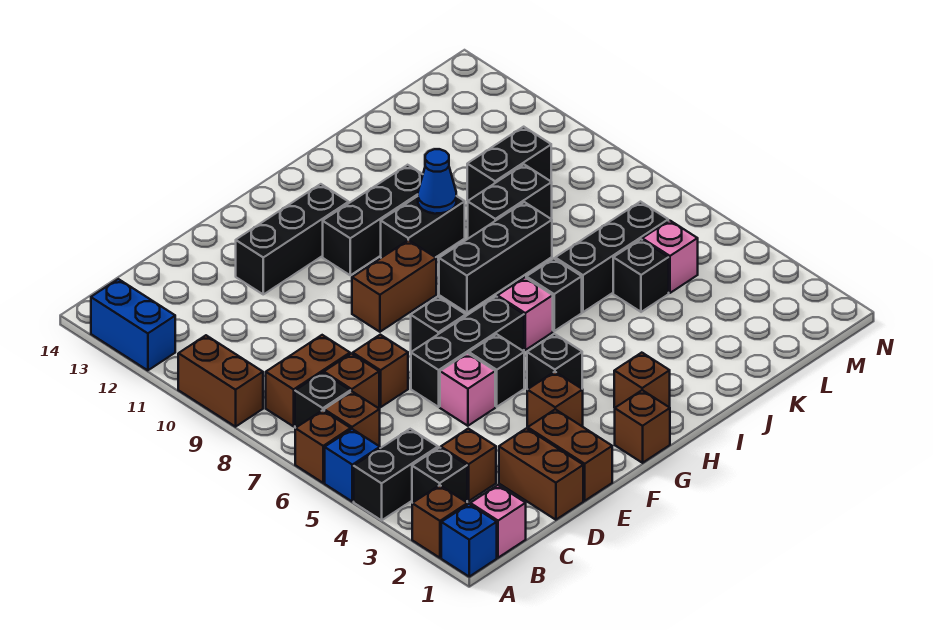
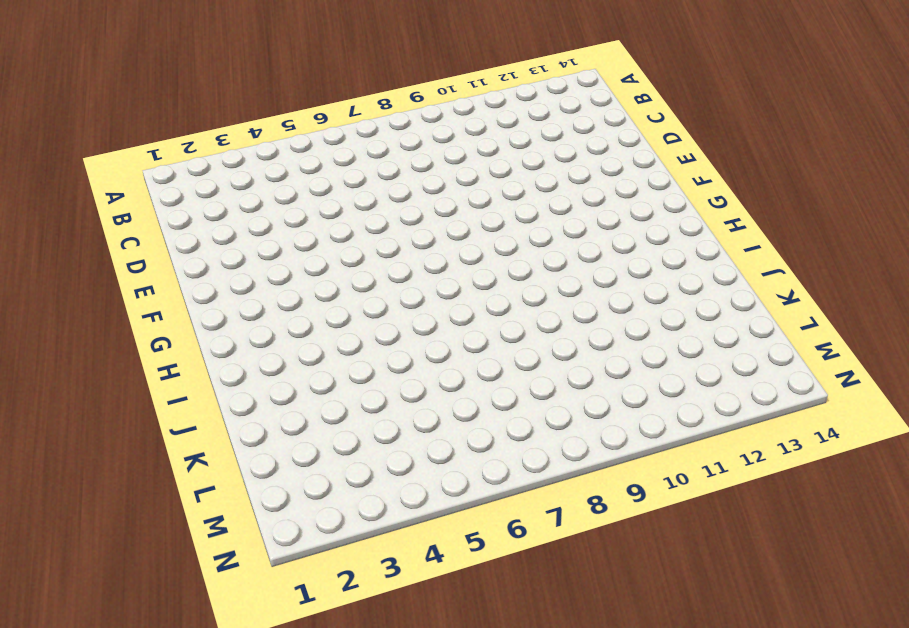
none -> blue brick A1 level 1
none -> brown brick A2 level 1
none -> black brick A4:B4 level 1
none -> blue brick A5 level 1

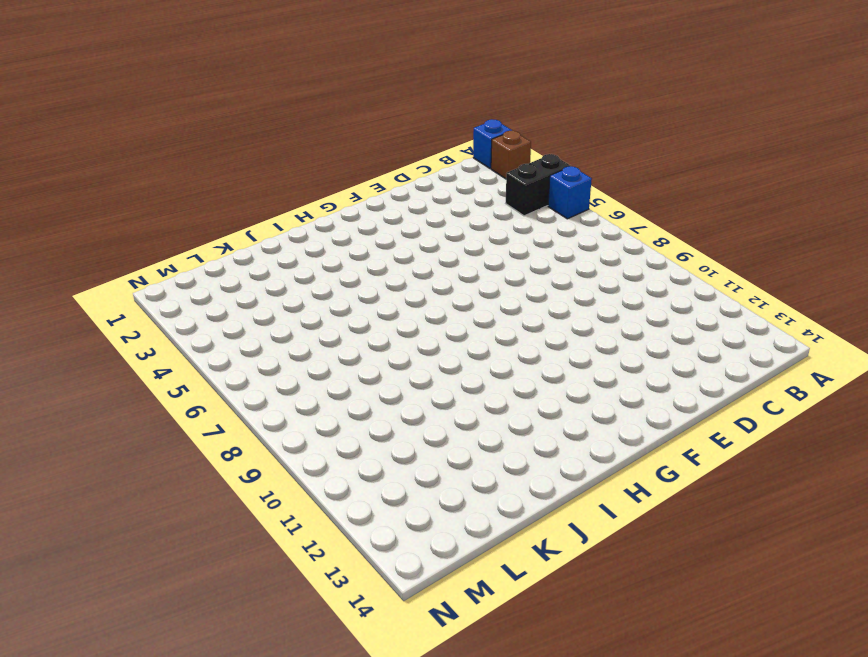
none -> brown brick A6 level 1
none -> brown brick A9:A10 level 1
none -> blue brick A12:A13 level 1
none -> pink brick B1 level 1

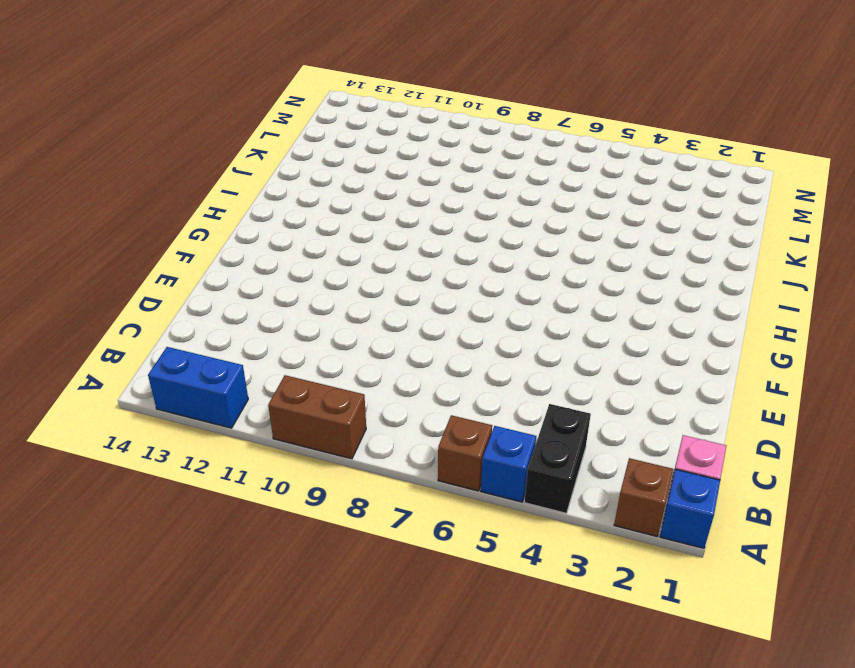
none -> black brick B3 level 1
none -> brown brick B6 level 1
none -> black brick B7 level 1
none -> brown brick B8:C8 level 1

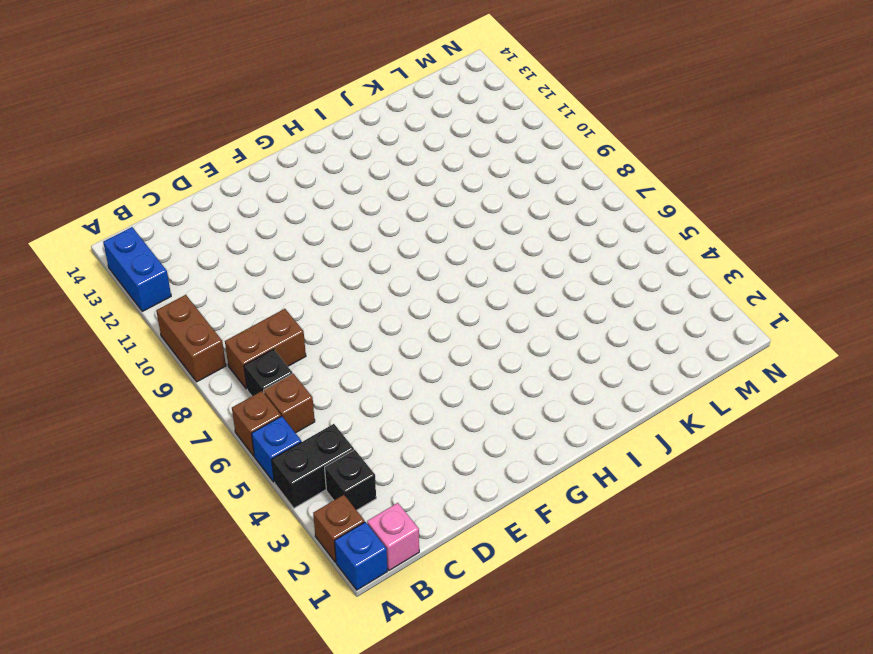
none -> brown brick C3 level 1
none -> brown brick C7 level 1
none -> brown brick D1:D2 level 1
none -> brown brick D7 level 1

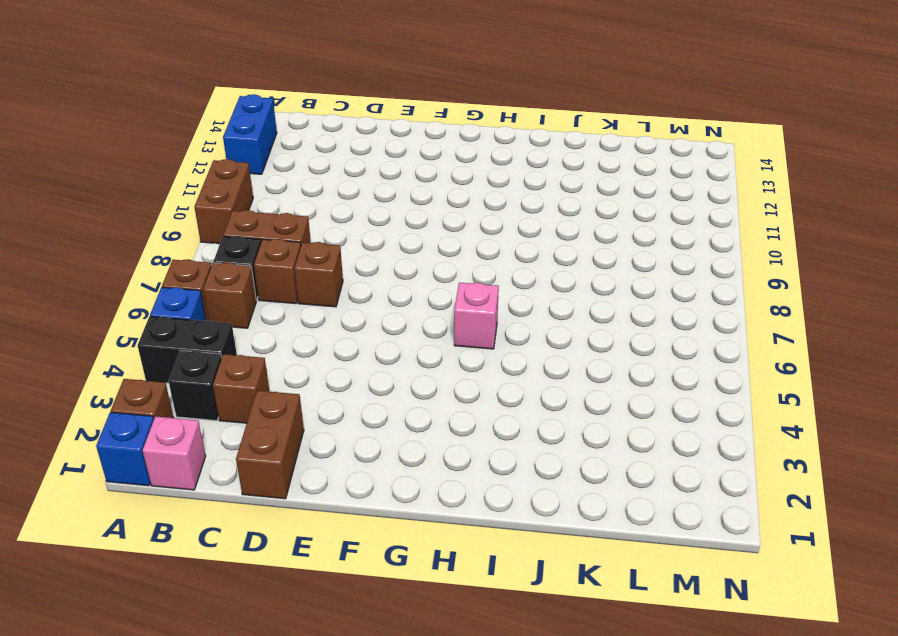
none -> brown brick E1:E2 level 1
none -> pink brick E5 level 1
none -> black brick E6:G6 level 1
none -> black brick E12:G12 level 1

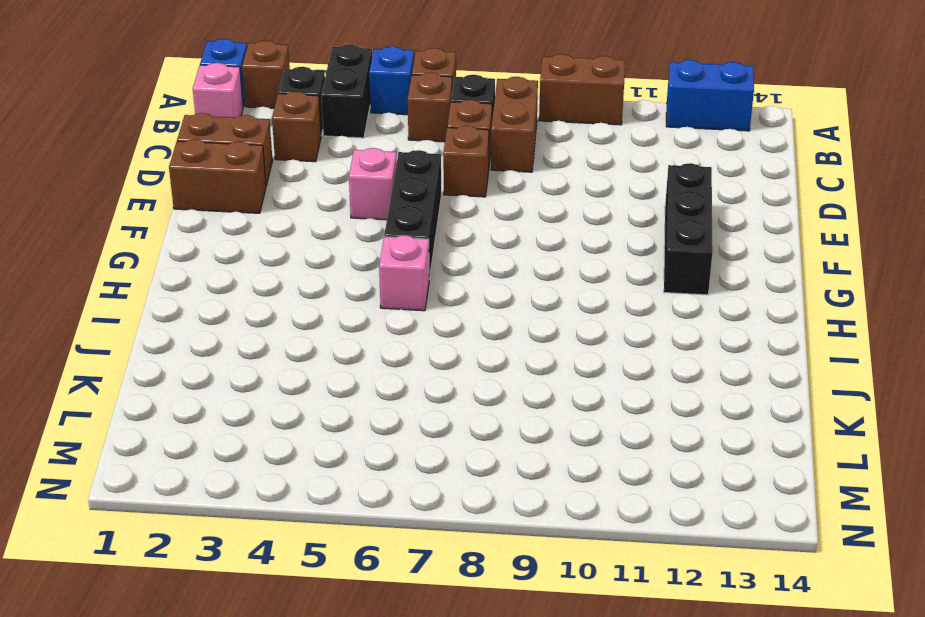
none -> brown brick F3 level 1
none -> black brick F5 level 1
none -> black brick F7 level 1
none -> brown brick F9:G9 level 1

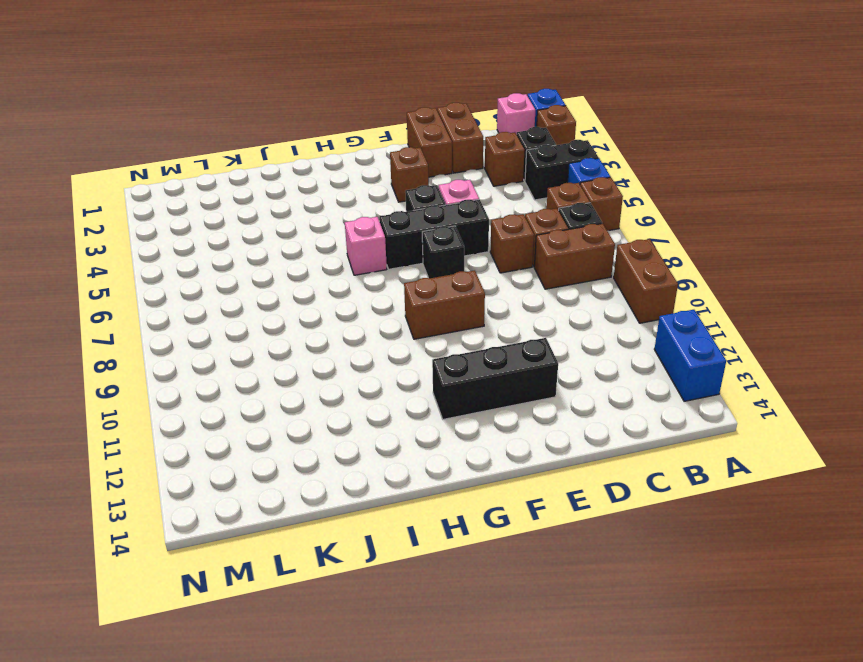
none -> brown brick G1 level 1
none -> black brick G4 level 1
none -> black brick G11:I11 level 1
none -> brown brick H2 level 1

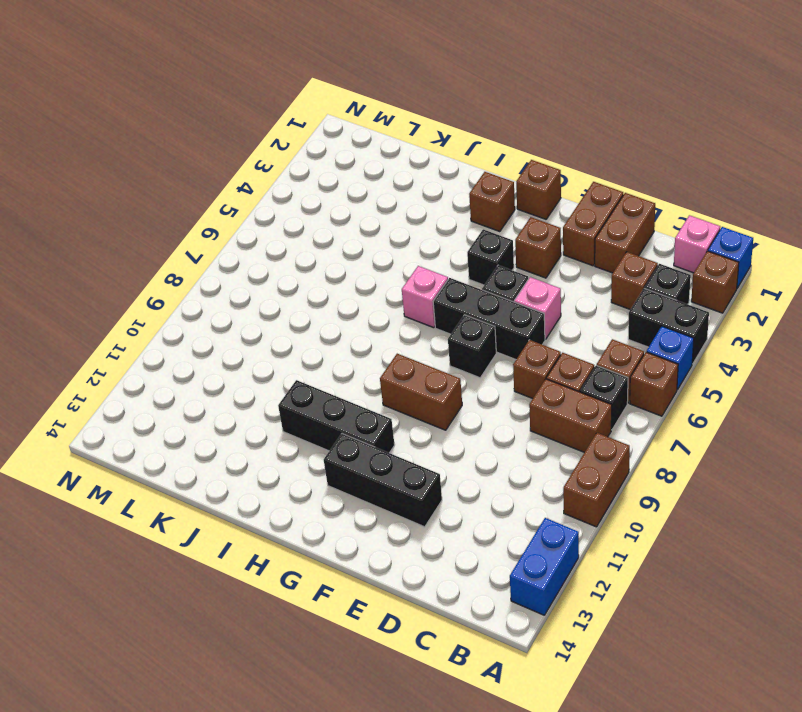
none -> black brick H8:J8 level 1
none -> black brick H10:I10 level 1
none -> black brick I6 level 1
none -> black brick J6:L6 level 1

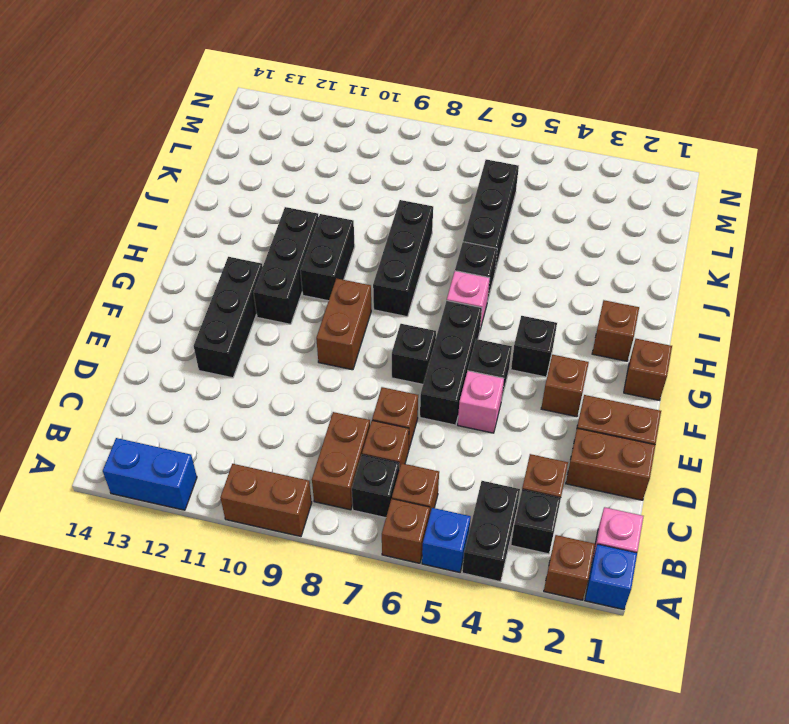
none -> black brick J9:K9 level 1
none -> black brick K5 level 1
none -> black brick K10:L10 level 1
none -> pink brick L5 level 1

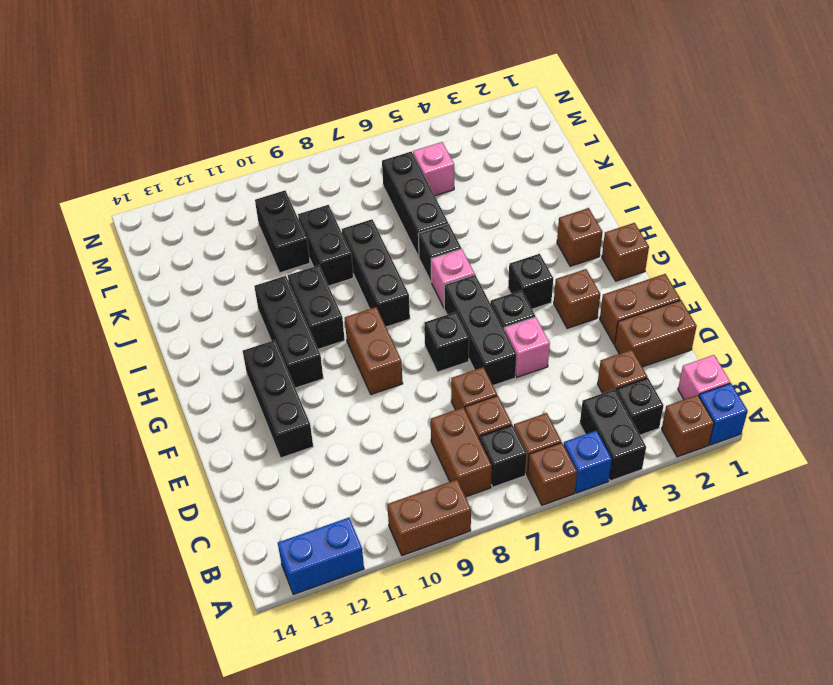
none -> black brick K5 level 1
none -> blue cone I10 level 2

